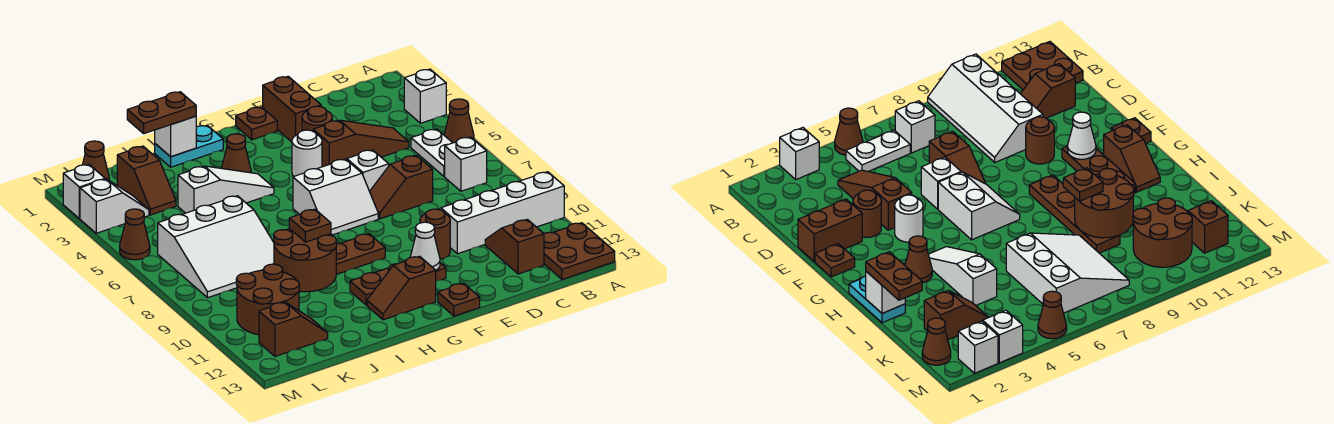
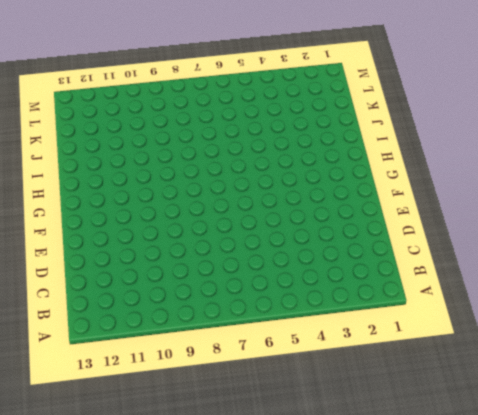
none -> white brick A3 level 1
none -> brown cone A5 level 1
none -> white slope A9:D10 level 1 top 10
none -> brown plate A12:B13 level 1

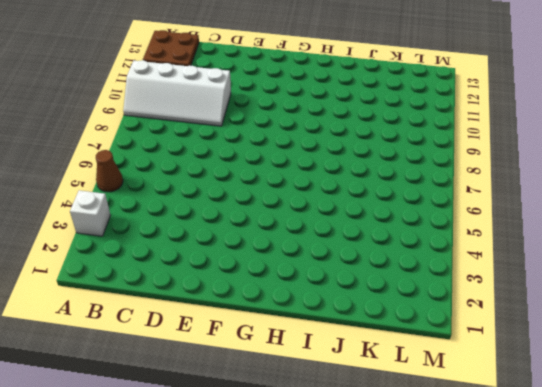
none -> white plate B5:B6 level 1
none -> white brick B7 level 1
none -> brown slope C4:E4 level 1 top E
none -> brown slope C11:C12 level 1 top 12

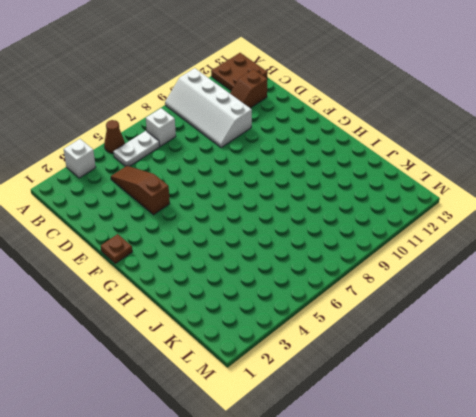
none -> brown slope D7:E7 level 1 top D
none -> brown brick E1:E2 level 1
none -> brown round brick E3 level 1
none -> white brick E6 level 1

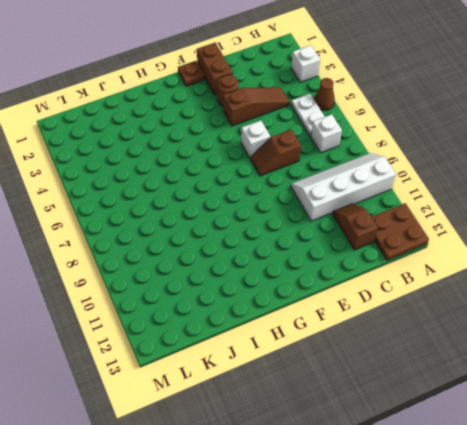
none -> brown round brick E10 level 1
none -> white round brick F4 level 1
none -> white slope F6:G7 level 1 top 6
none -> brown plate F11:H11 level 1

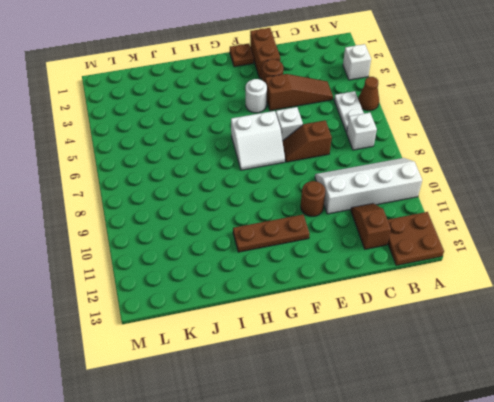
none -> brown plate F13 level 1
none -> brown plate G9:J9 level 1
none -> brown slope G12:H12 level 1 top G
none -> cyan plate H1:I1 level 1

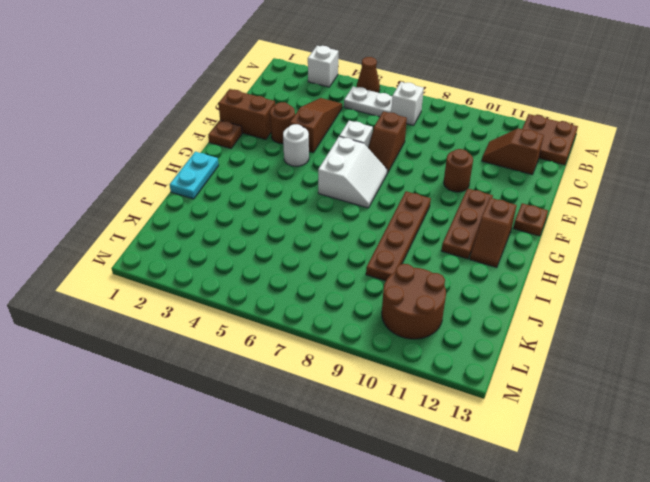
none -> white slope A9:D10 level 1 top 10
none -> brown cone H3 level 1
none -> white slope H4:J4 level 1 top J
none -> white slope J6:L8 level 1 top 6

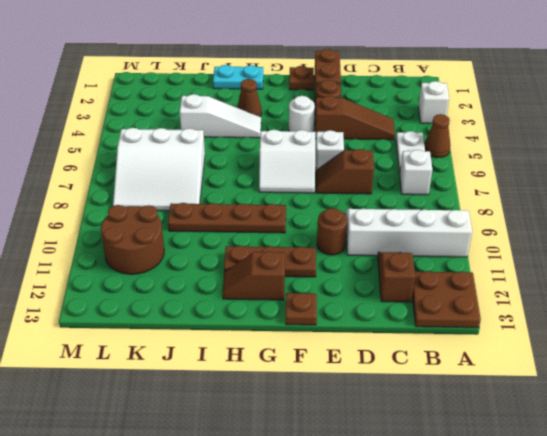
none -> brown slope K2:K3 level 1 top 2
none -> brown slope K12:L12 level 1 top L
none -> brown cone L1 level 1
none -> white slope L3:M3 level 1 top M

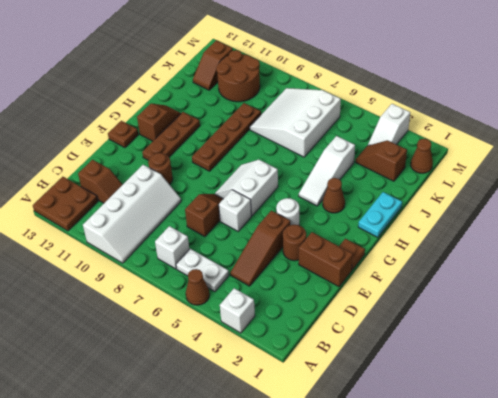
none -> white brick M2 level 1
none -> brown cone M5 level 1
none -> white cone F11 level 2
none -> white brick I1 level 2

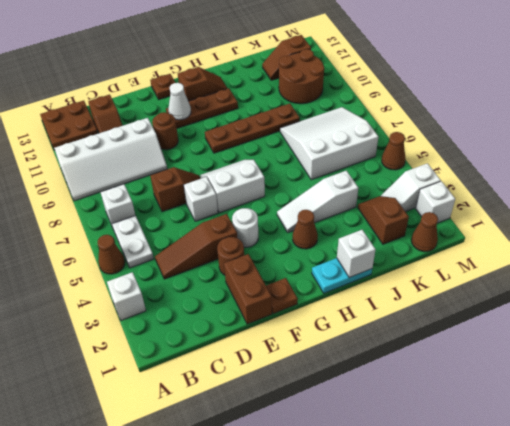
none -> brown round brick I9:J10 level 2
none -> brown plate I1:J1 level 3
none -> brown plate I9 level 3

